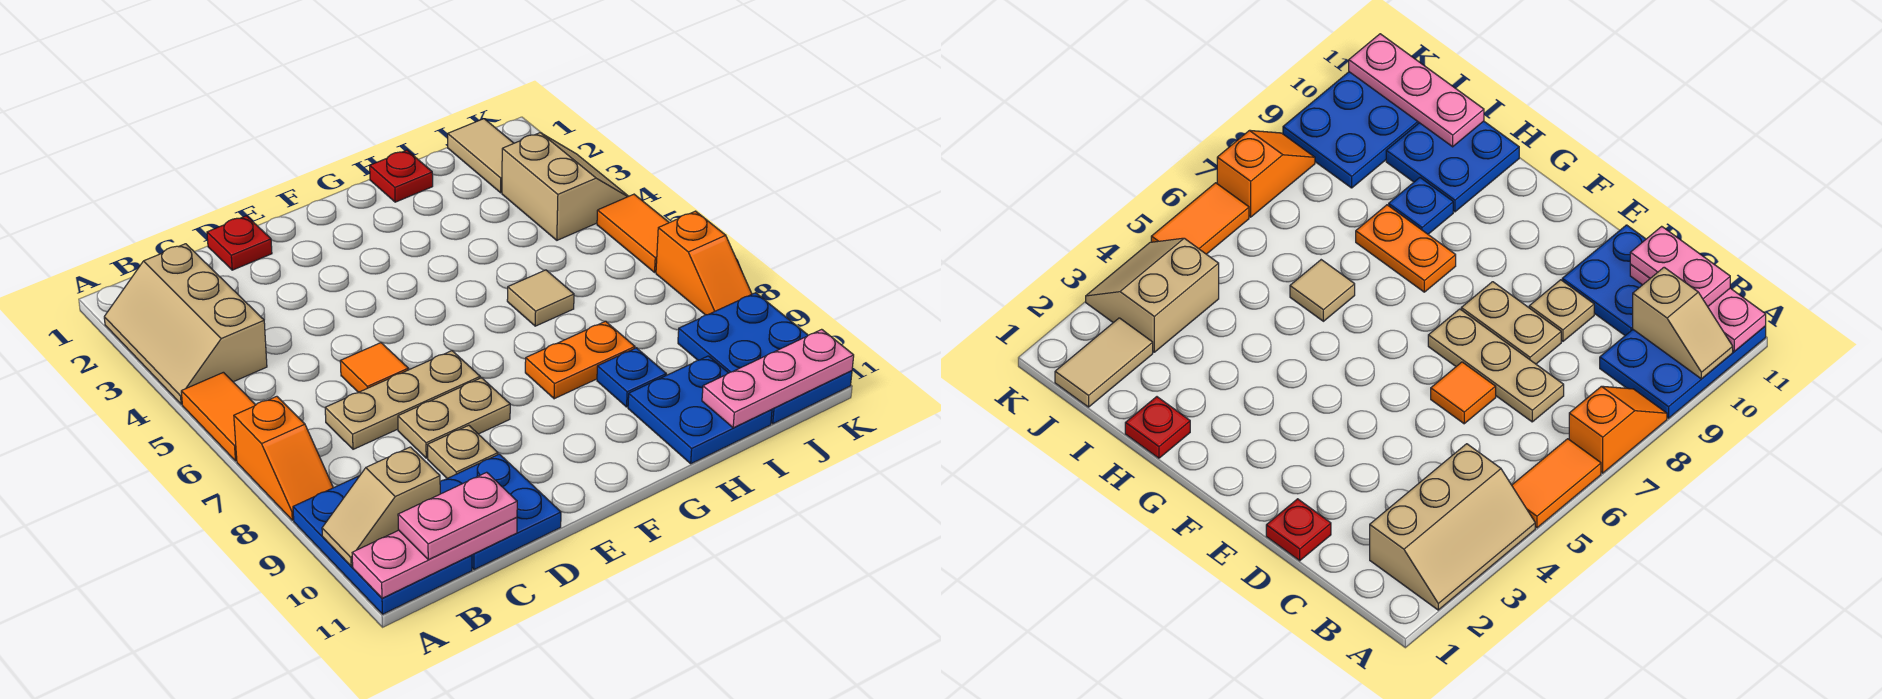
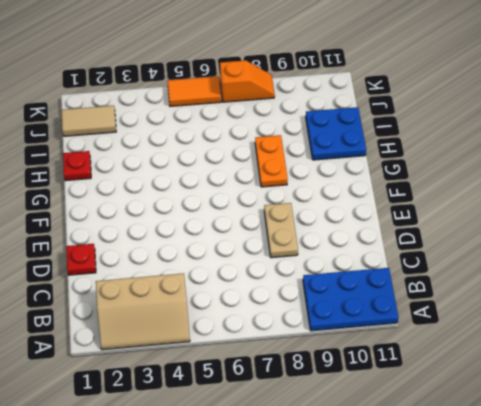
none -> orange tile A5:A6 level 1
none -> orange slope A7:A8 level 1 top 7
none -> tan plate C7:E7 level 1

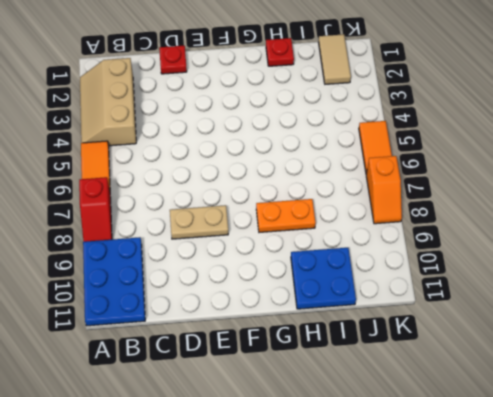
red slope A7:A8 level 1 top 7 -> orange slope A7:A8 level 1 top 7
none -> tan plate C7:E7 level 1
none -> blue plate C10:D11 level 1
none -> orange tile D6 level 1

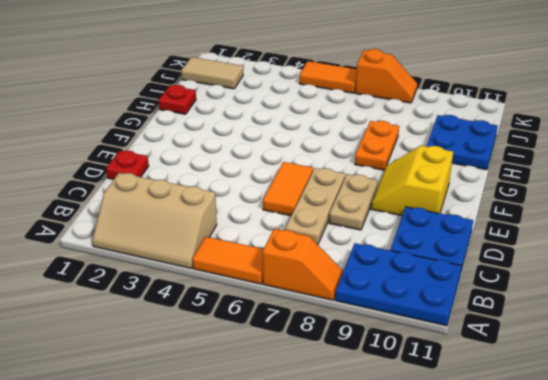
orange tile D6:E6 level 1 -> orange tile D6 level 1
yellow slope E9:F10 level 1 top 10 -> none
none -> tan plate D9 level 1
none -> tan tile H6 level 1
none -> blue plate H9 level 1

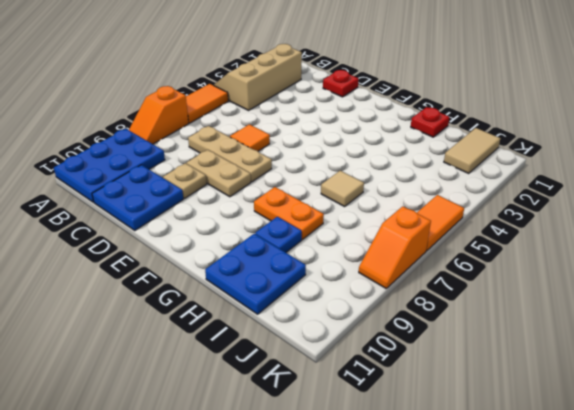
none -> tan slope J3:K4 level 1 top J
none -> blue plate J9:K11 level 1
none -> tan slope A10:B10 level 2 top B

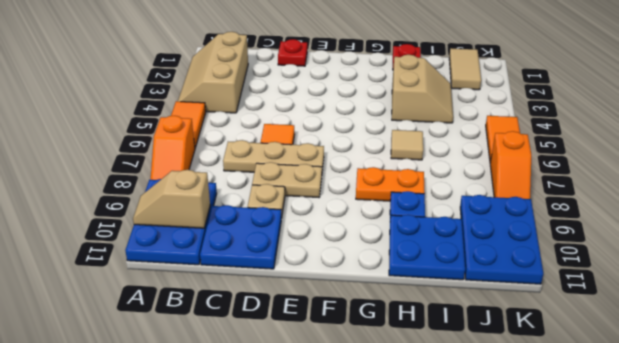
tan slope H3:I4 level 1 top H -> tan slope J3:K4 level 1 top J
none -> pink plate A11:C11 level 2
none -> pink plate I11:K11 level 2
none -> pink plate B11:C11 level 3

